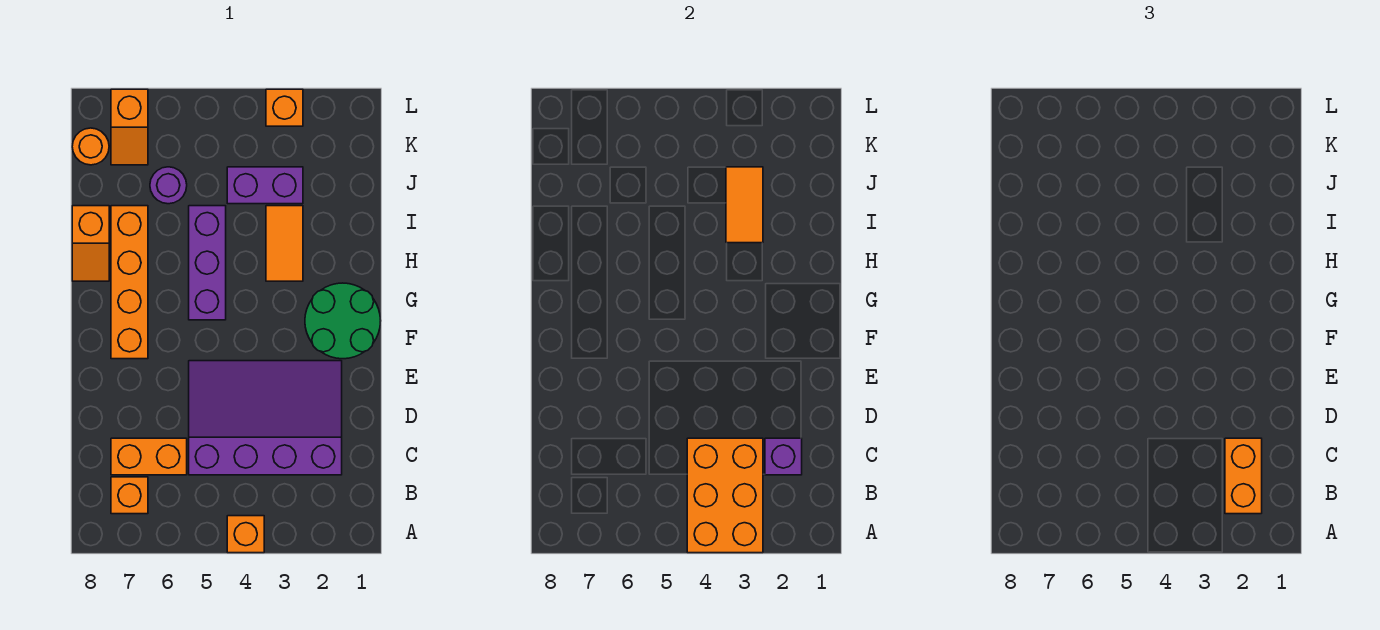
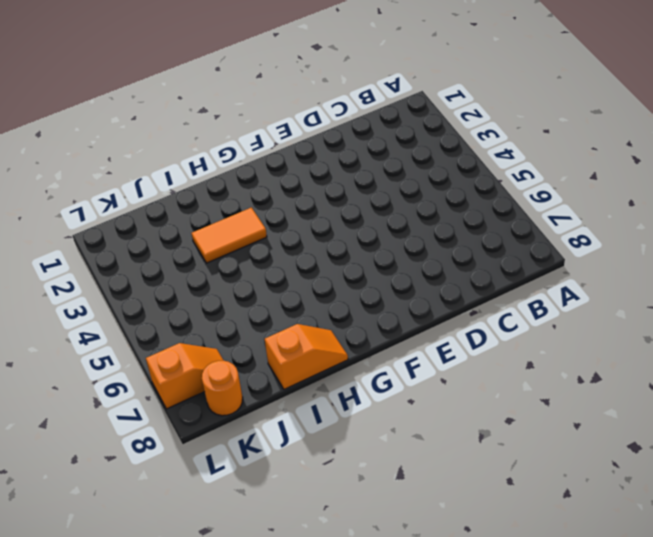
none -> orange brick A4 level 1
none -> orange brick B7 level 1
none -> purple slope C2:E5 level 1 top C

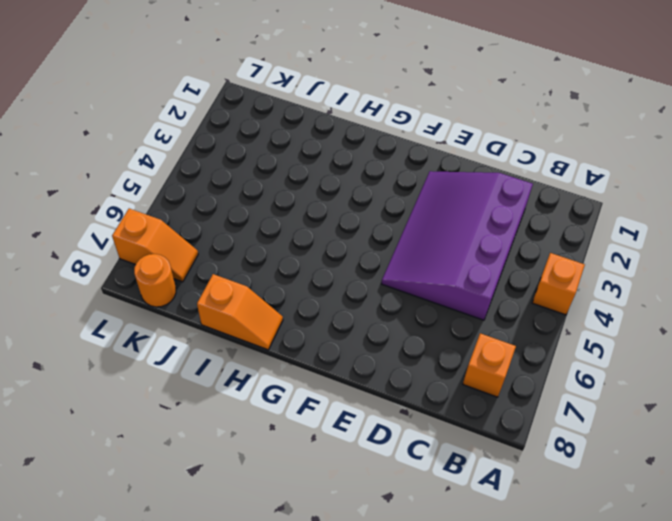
none -> orange brick C6:C7 level 1
none -> green round brick F1:G2 level 1
none -> orange brick F7:I7 level 1

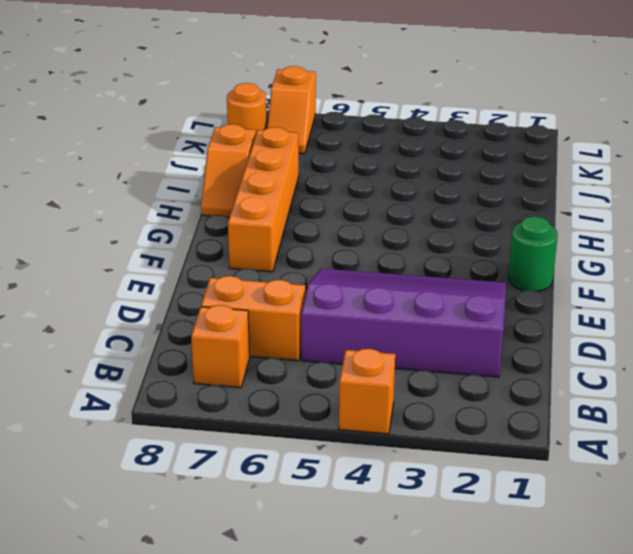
green round brick F1 level 1 -> green round brick F1:G2 level 1
none -> purple brick G5:I5 level 1
none -> orange tile H3:I3 level 1
none -> purple brick J3:J4 level 1

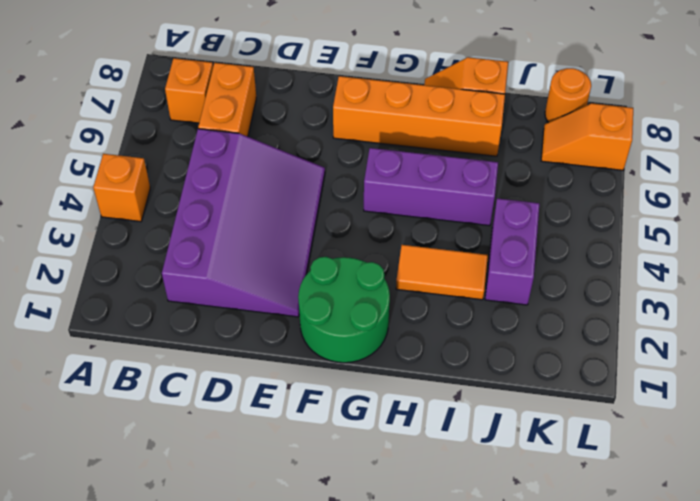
none -> purple round brick J6 level 1
none -> orange brick L3 level 1
none -> orange brick A3:C4 level 2

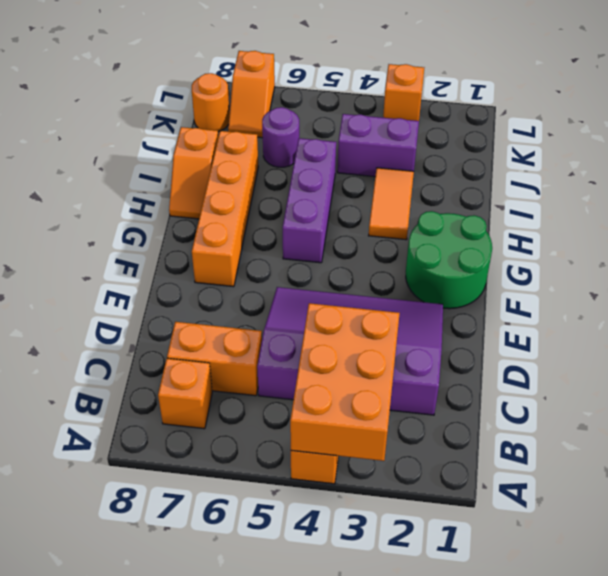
none -> purple brick C2 level 2
none -> orange tile I3:J3 level 2
none -> orange brick B2:C2 level 3

